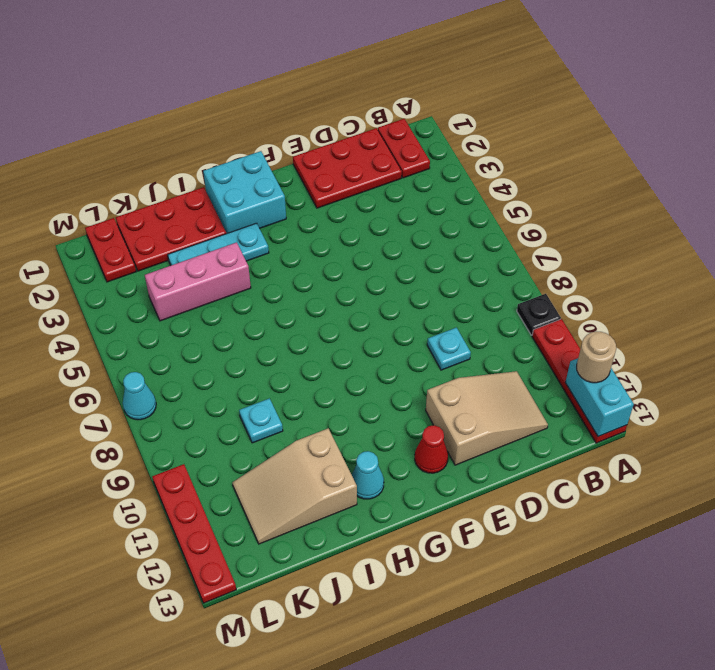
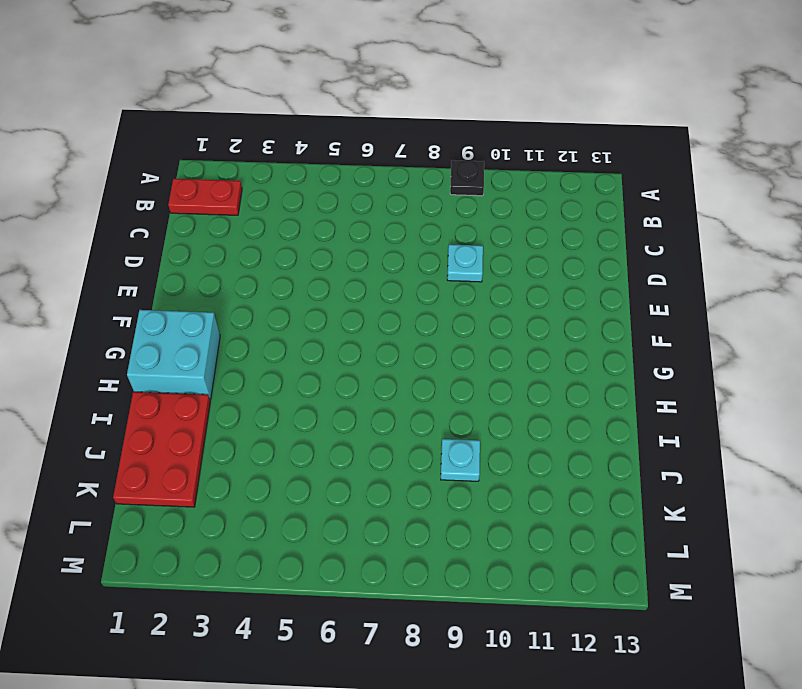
none -> red plate A10:A13 level 1
none -> red plate C1:E2 level 1
none -> tan slope C11:E12 level 1 top E

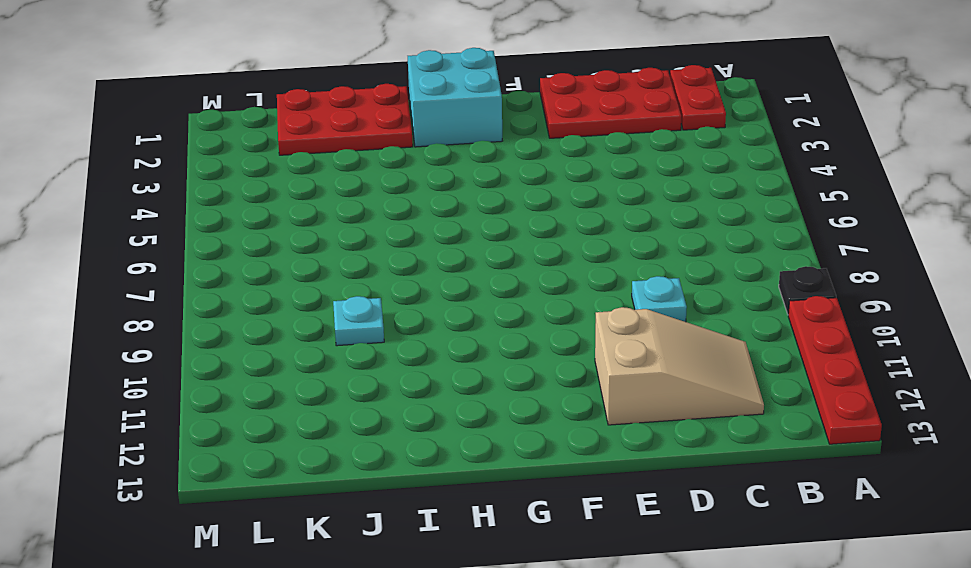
none -> red cone F12 level 1
none -> cyan plate H3:J3 level 1
none -> cyan cone H12 level 1

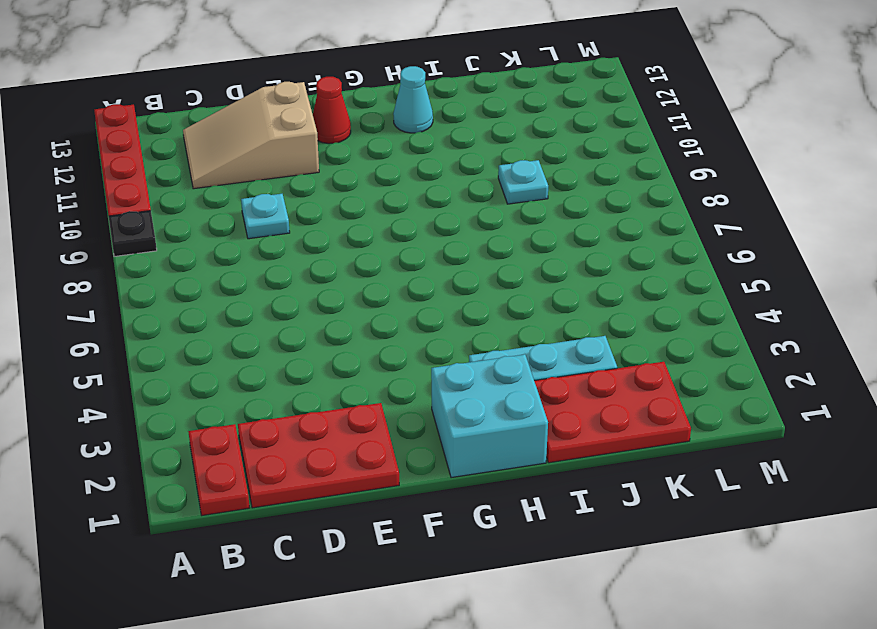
none -> pink brick I4:K4 level 1
none -> tan slope I11:K12 level 1 top I
none -> red plate L1:L2 level 1

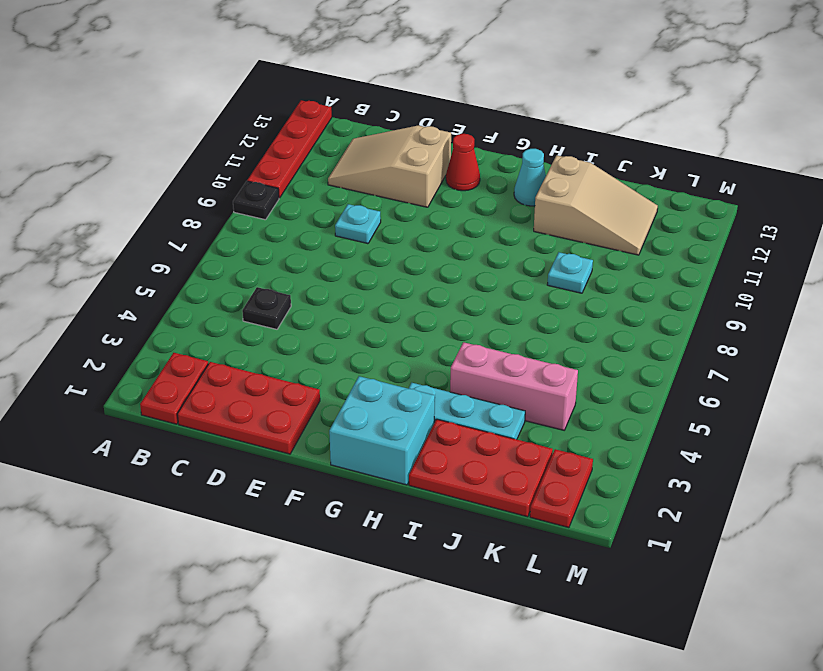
black plate C5 level 1 -> none
none -> cyan cone M7 level 1
none -> red plate M10:M13 level 1
none -> cyan brick A12:A13 level 2

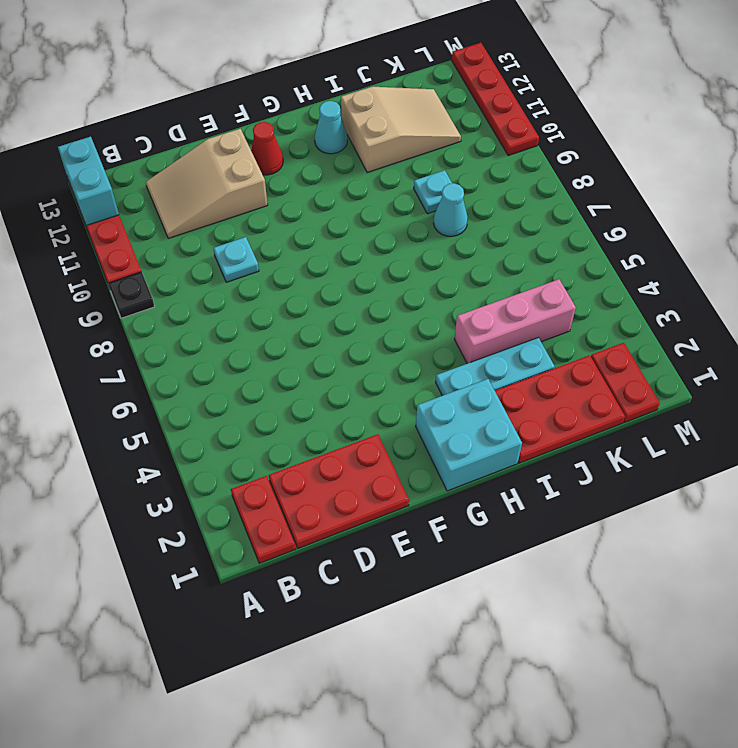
cyan cone J8 level 1 -> cyan cone M7 level 1
none -> tan round brick A12 level 3

